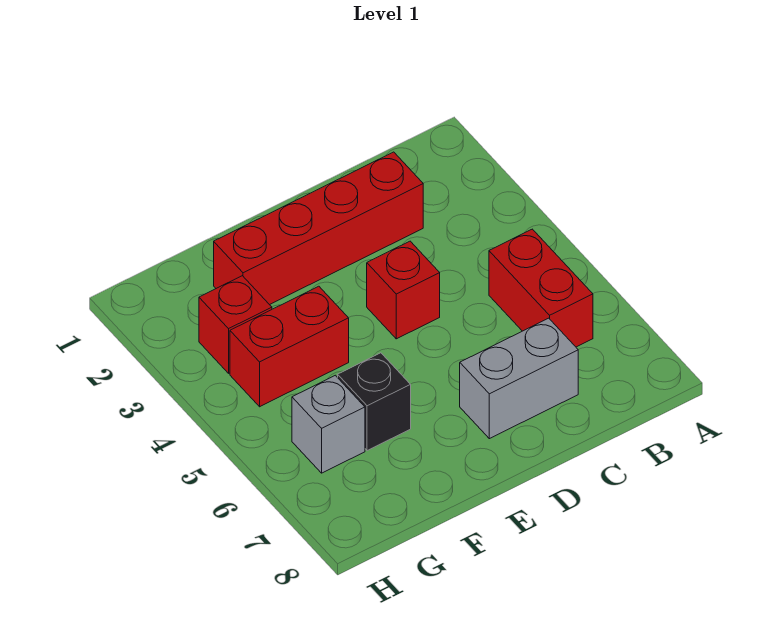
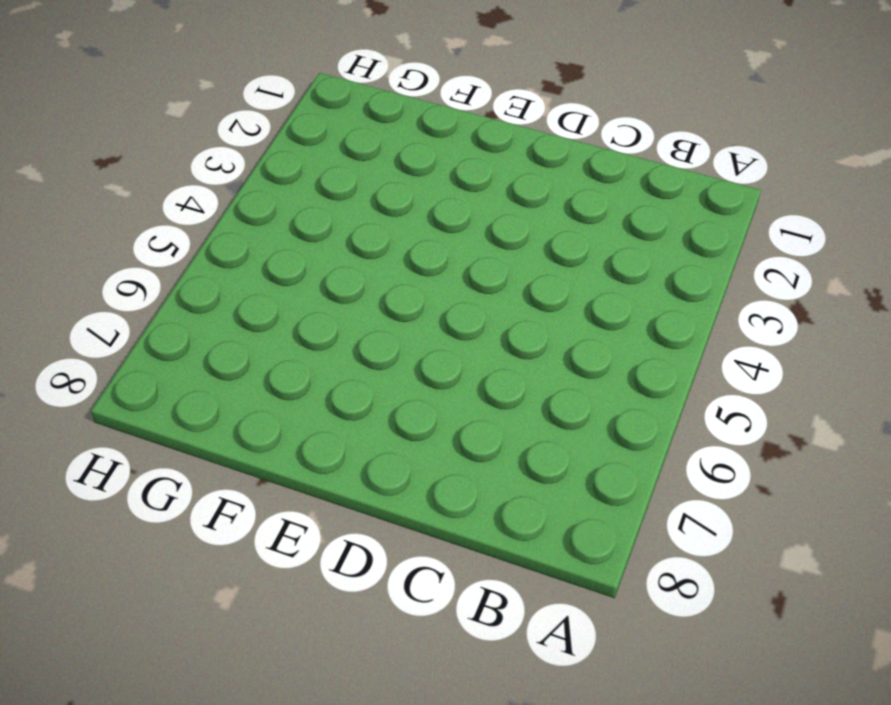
none -> red brick B5:B6 level 1
none -> red brick C2:F2 level 1

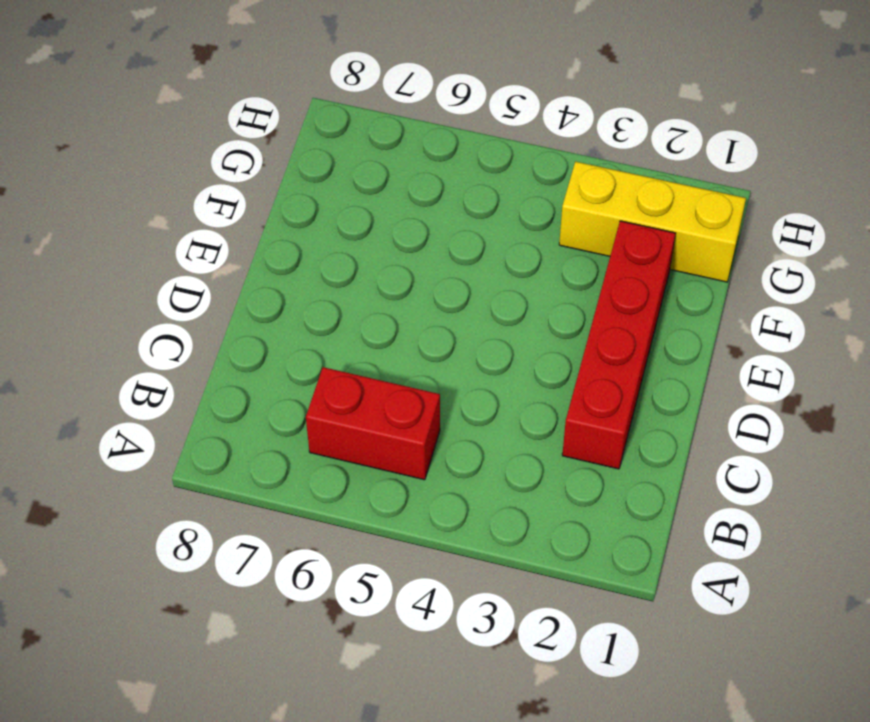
yellow brick G1:G3 level 1 -> red brick G3 level 1
none -> grey brick C7:D7 level 1
none -> red brick D4 level 1

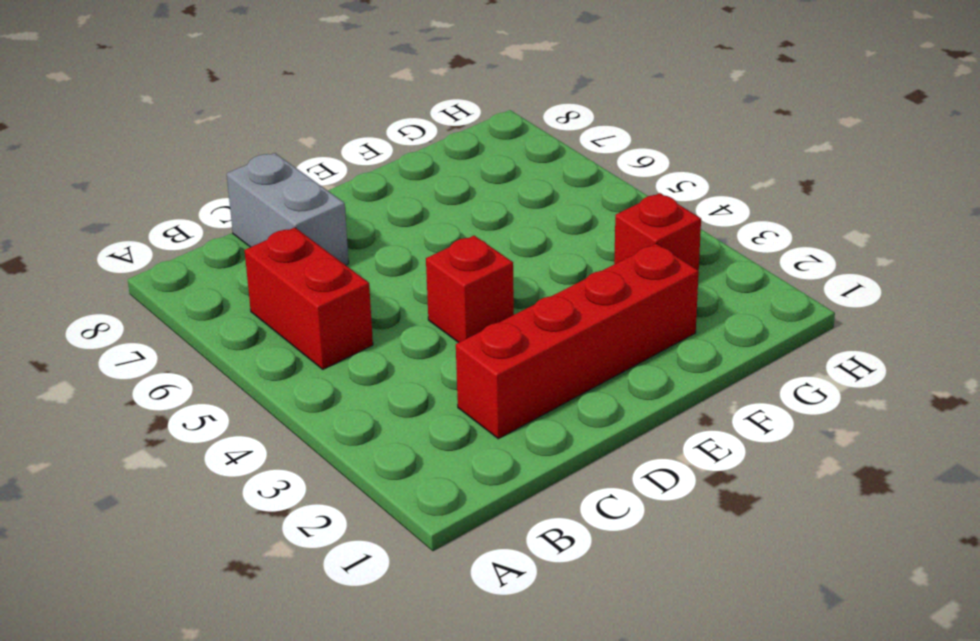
grey brick C7:C8 level 1 -> grey brick C7:D7 level 1
none -> red brick F4:G4 level 1
none -> black brick F6 level 1

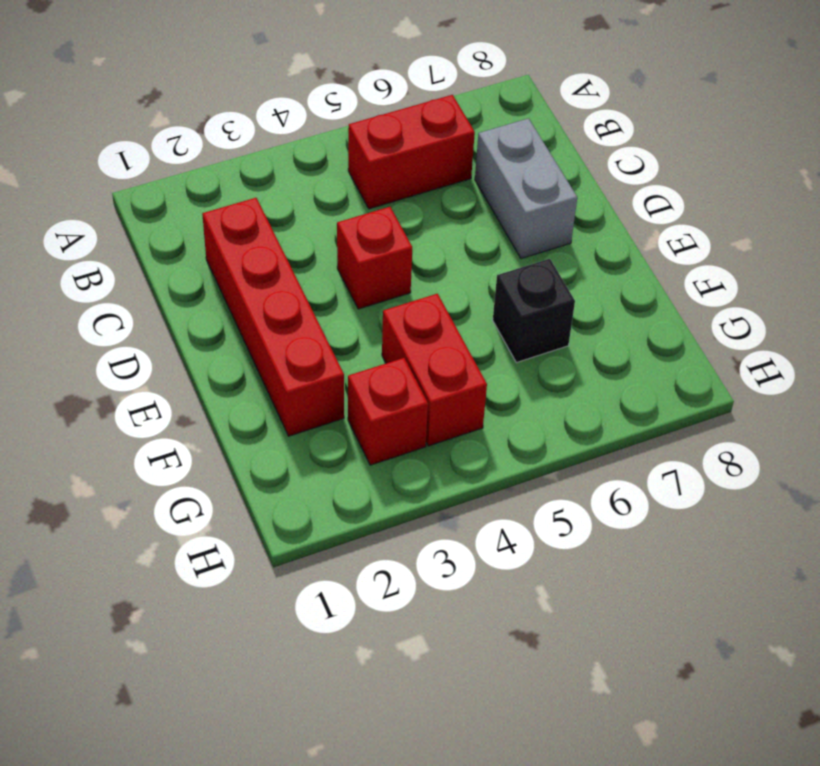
none -> grey brick G6 level 1

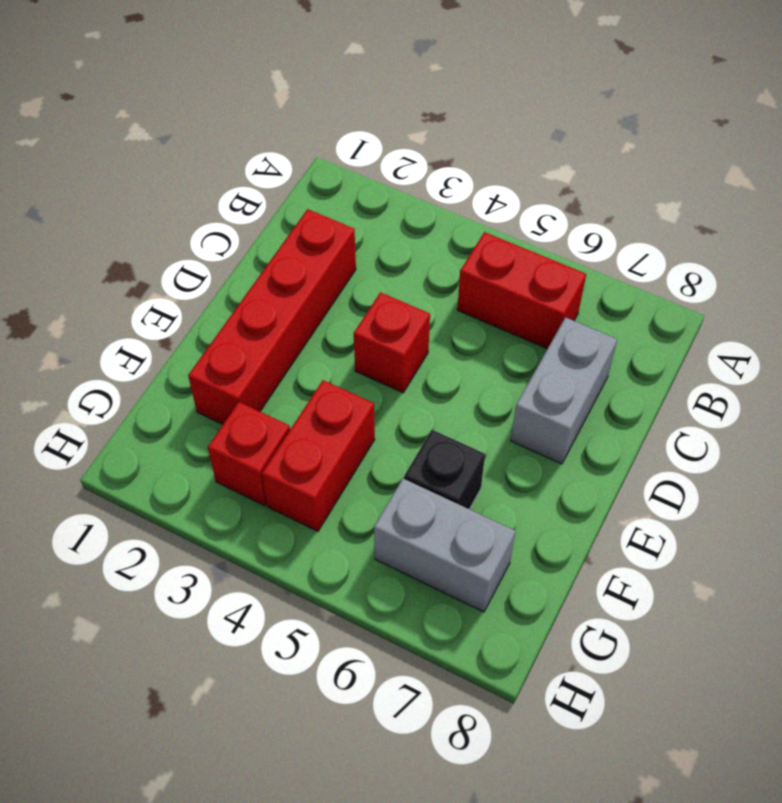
grey brick G6:G7 level 1 -> grey brick G6 level 1

